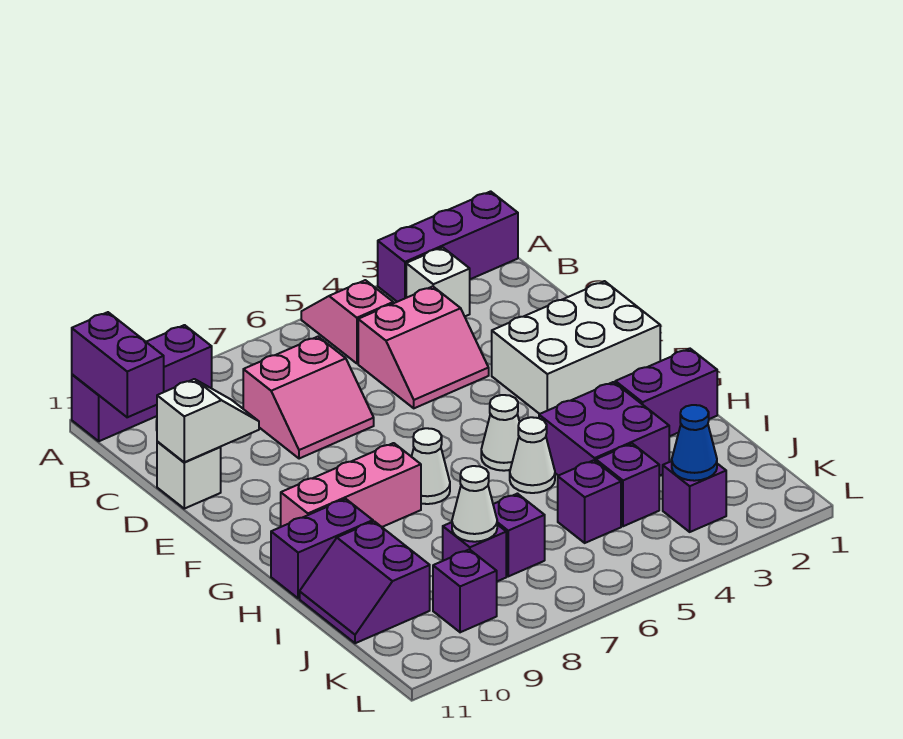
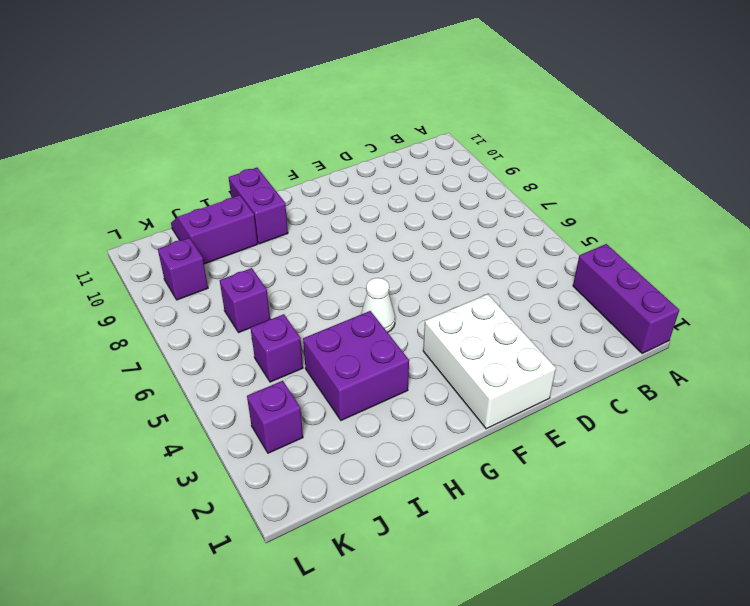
none -> pink slope A5:B5 level 1 top B
none -> purple brick A9:A11 level 1
none -> white brick B3 level 1

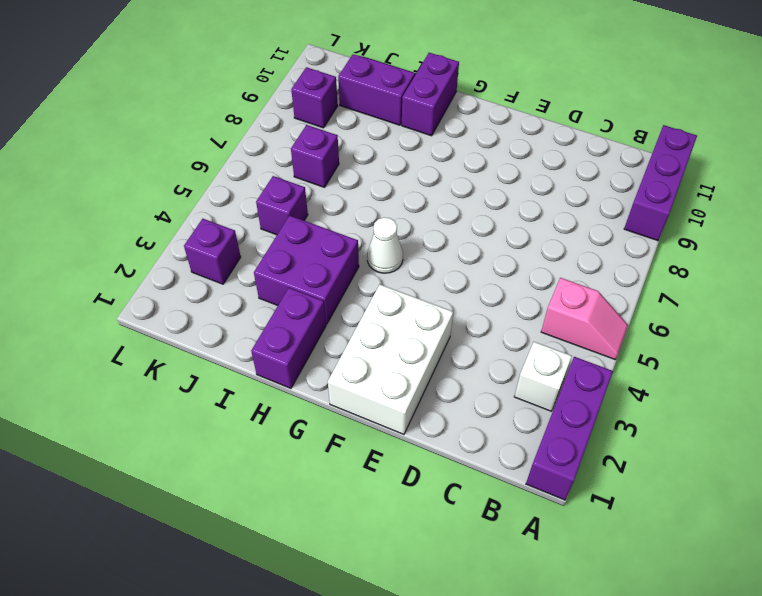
none -> pink slope C4:D5 level 1 top C
none -> pink slope C7:D8 level 1 top C
none -> white brick D11 level 1

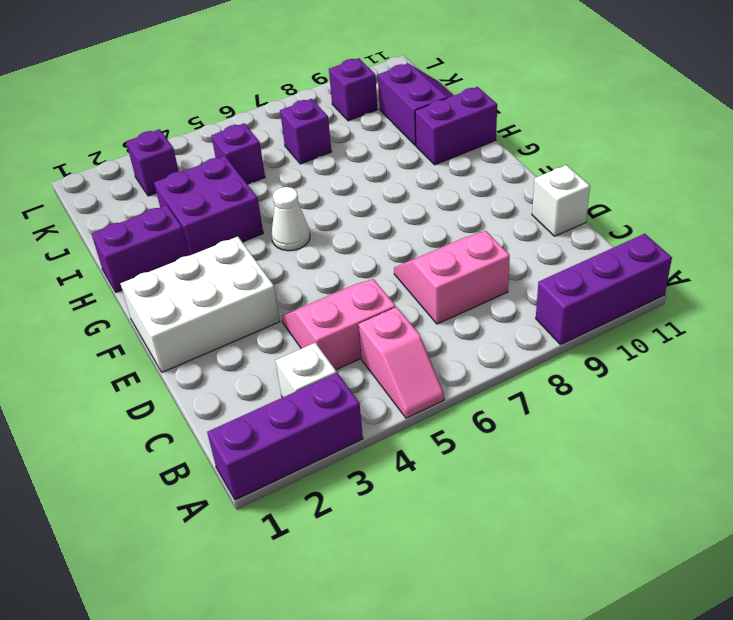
none -> white cone G7 level 1
none -> pink brick G8:G10 level 1
none -> white cone H5 level 1

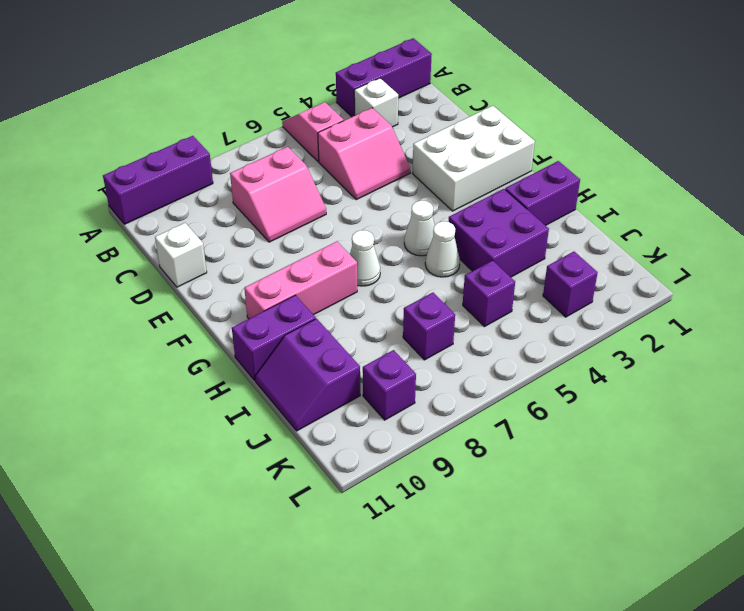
none -> purple brick J4 level 1
none -> purple brick J8 level 1
none -> purple brick A11:B11 level 2

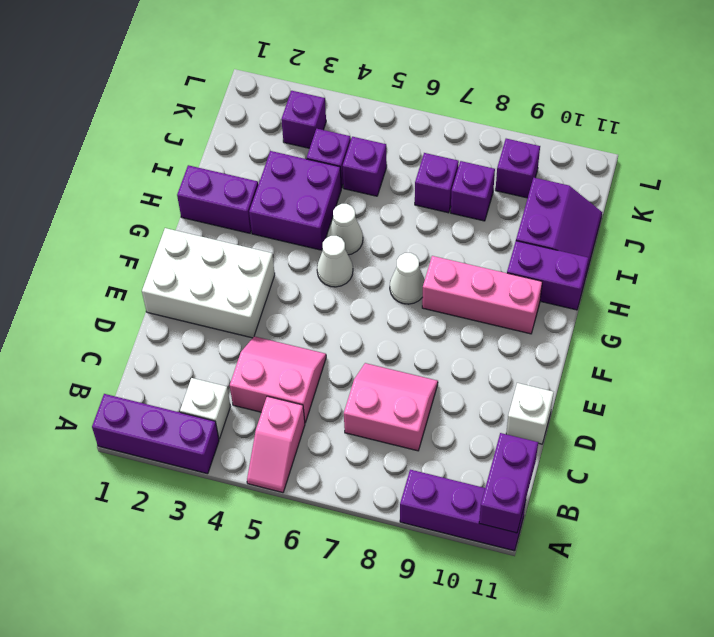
none -> white slope D10:D11 level 2 top 11
none -> white cone J8 level 2
none -> blue cone K3 level 2

